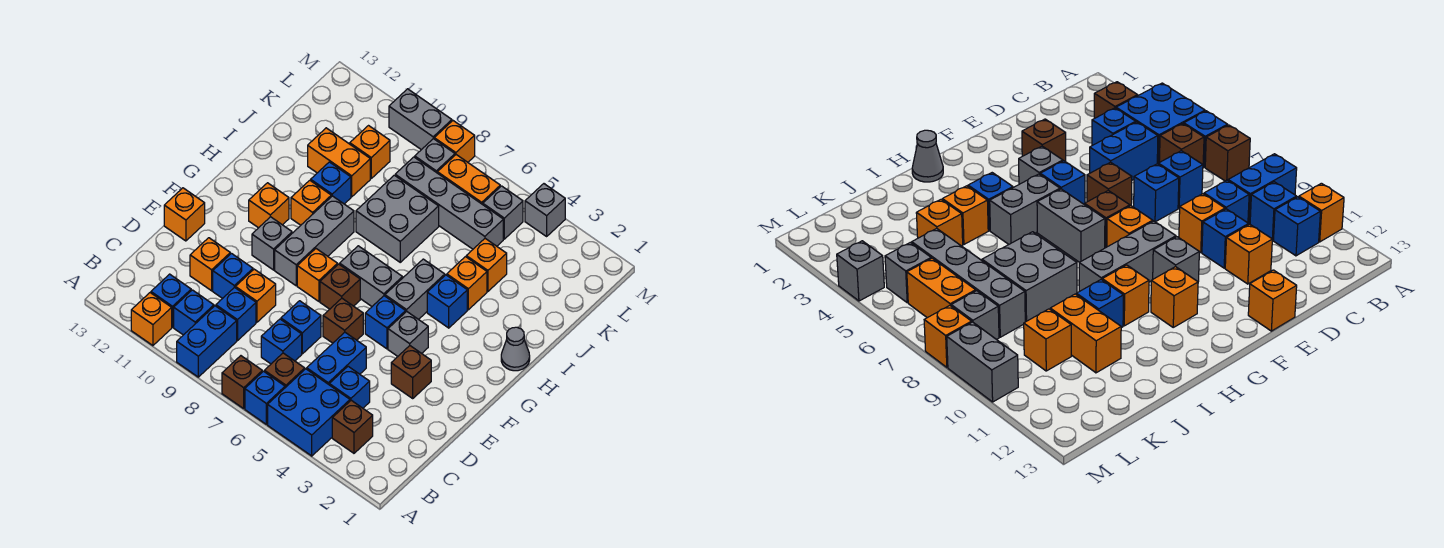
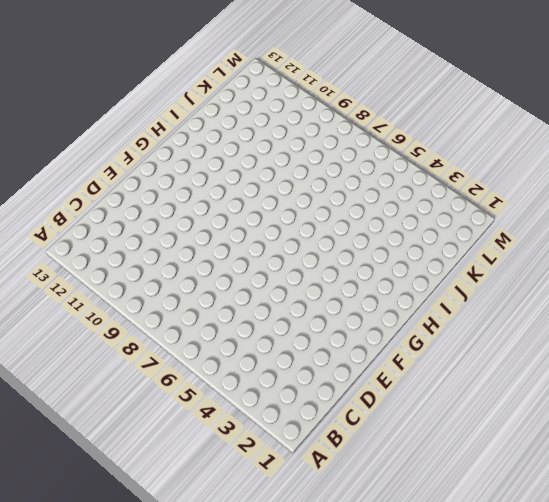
none -> blue brick A4:B5 level 1
none -> blue brick A6 level 1
none -> brown brick A7 level 1
none -> blue brick A9:B9 level 1

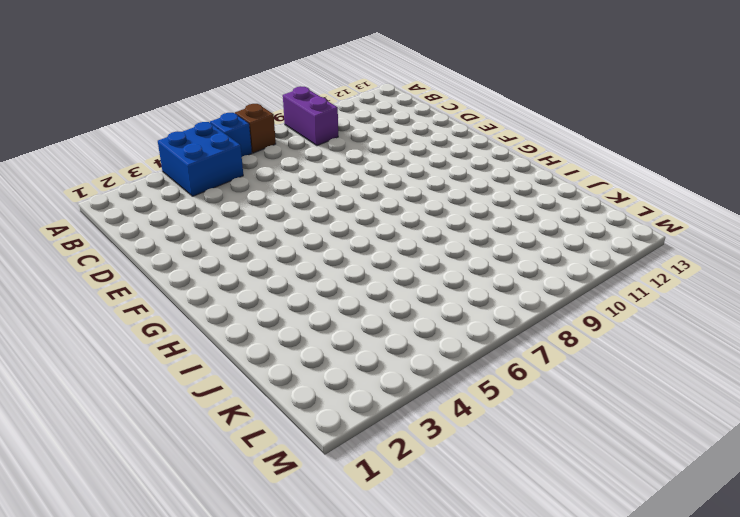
purple brick A9:B9 level 1 -> blue brick A9:B9 level 1
none -> orange brick A11 level 1
none -> brown brick B3 level 1
none -> brown brick B6 level 1
none -> blue brick B10 level 1

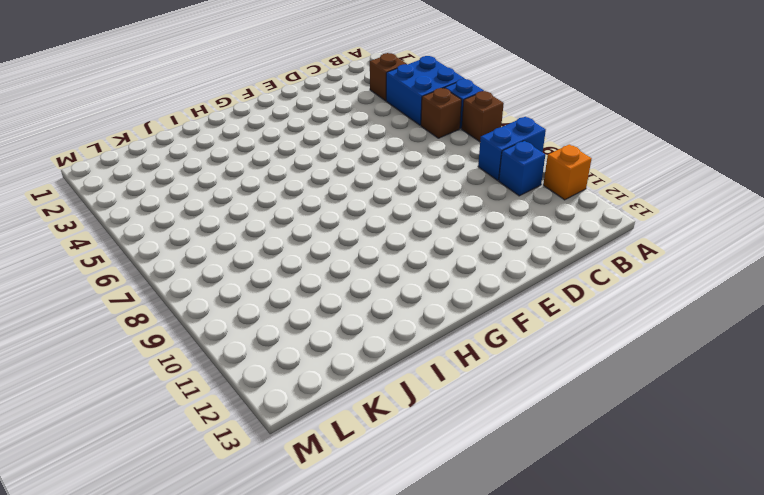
none -> blue brick B11 level 1
none -> blue brick C4 level 1
none -> blue brick C5:D5 level 1
none -> blue brick C7 level 1

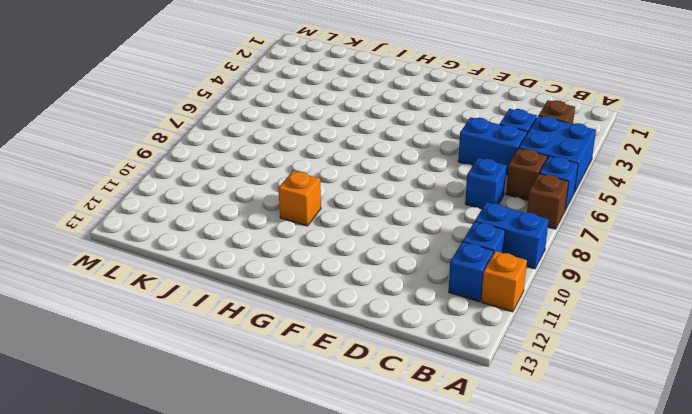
none -> blue brick C9 level 1
none -> blue brick D7 level 1
none -> orange brick D9 level 1
none -> blue brick D10 level 1

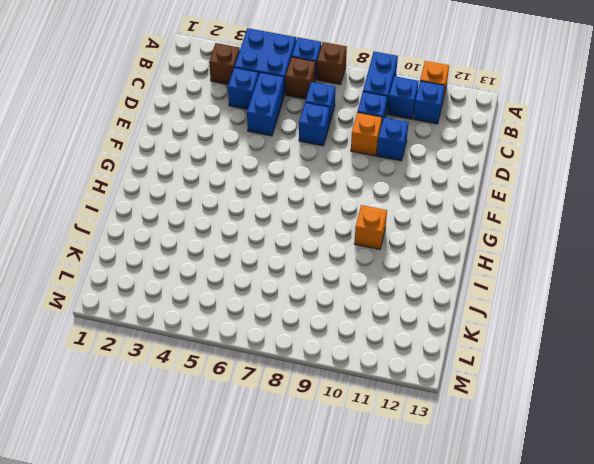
none -> orange brick D11 level 1
none -> brown brick E3 level 1
none -> brown brick E6 level 1
none -> orange brick E13 level 1

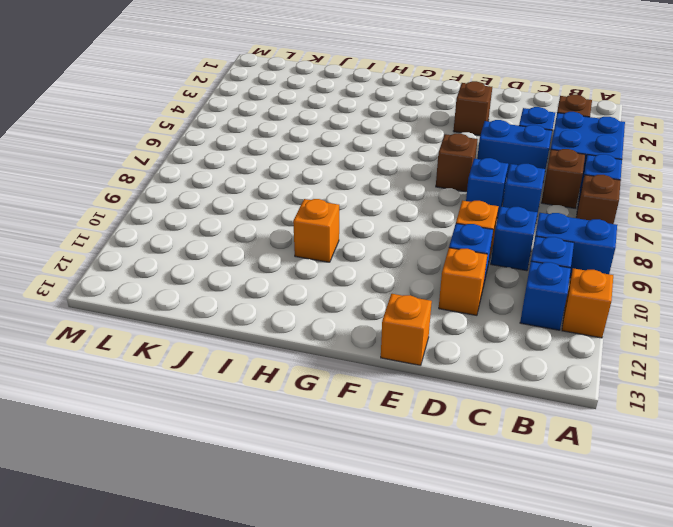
none -> grey brick F4 level 1
none -> blue brick F5 level 1
none -> brown brick F7 level 1
none -> orange brick F8 level 1

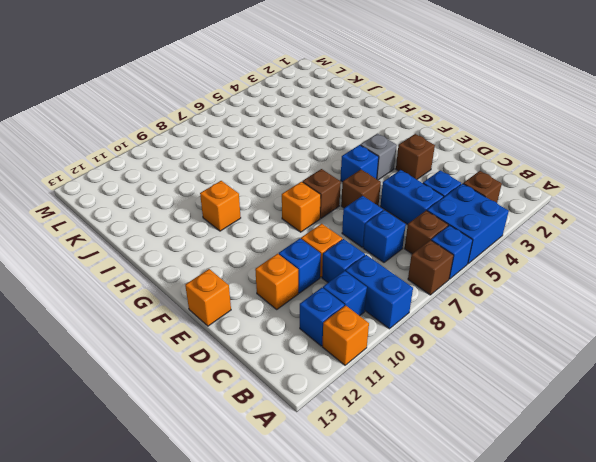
none -> grey brick F9:H9 level 1
none -> grey brick F10 level 1
none -> grey brick G5:H5 level 1
none -> grey brick G6:G7 level 1

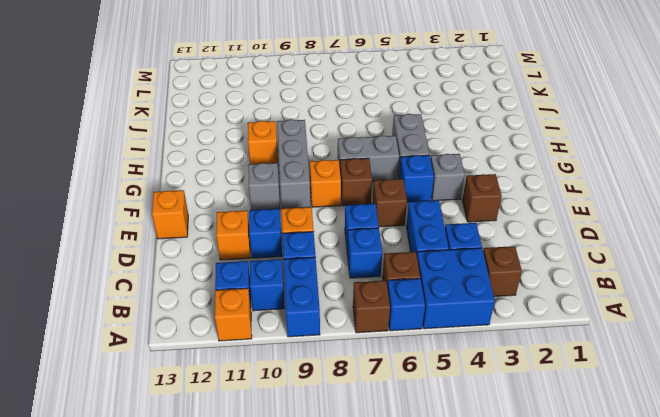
none -> orange brick G11 level 1
none -> grey cone H1 level 1
none -> blue brick H4 level 1
none -> orange brick I4 level 1

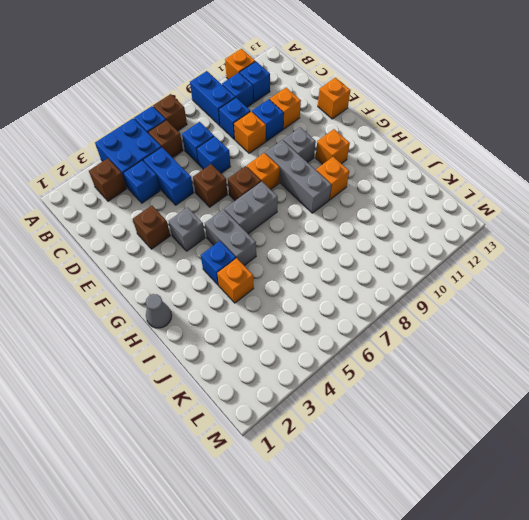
none -> blue brick F5 level 1
none -> grey brick I7:J8 level 1
none -> blue brick I10 level 1
none -> orange brick J4 level 1

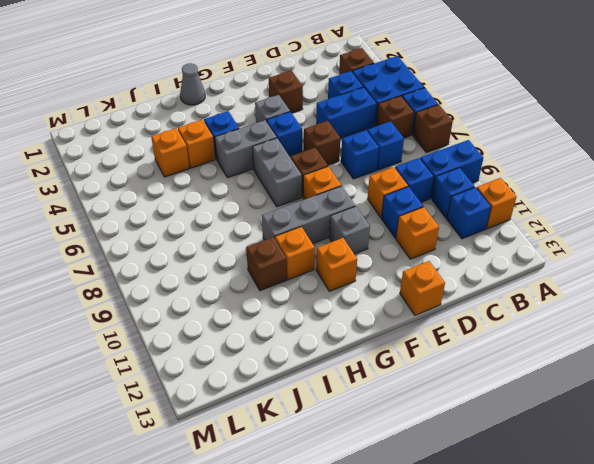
brown brick I10 level 1 -> blue brick I10 level 1
none -> grey brick I7:J8 level 1
none -> orange brick J10:J11 level 1
none -> grey brick K5:K8 level 1
none -> orange brick K10 level 1

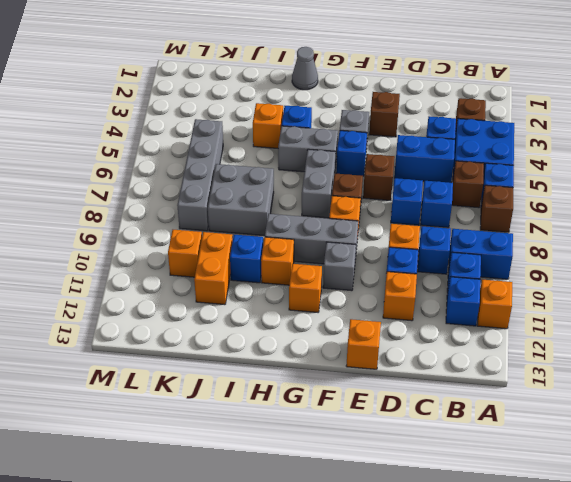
none -> orange brick J4 level 1
none -> grey brick L5 level 1
none -> orange brick L6:L7 level 1
none -> grey brick L8 level 1

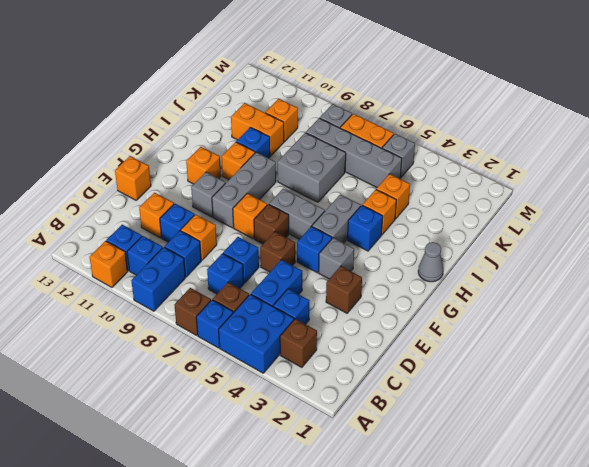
none -> grey brick M4 level 1
none -> orange brick M8 level 1
none -> grey brick M9:M10 level 1

